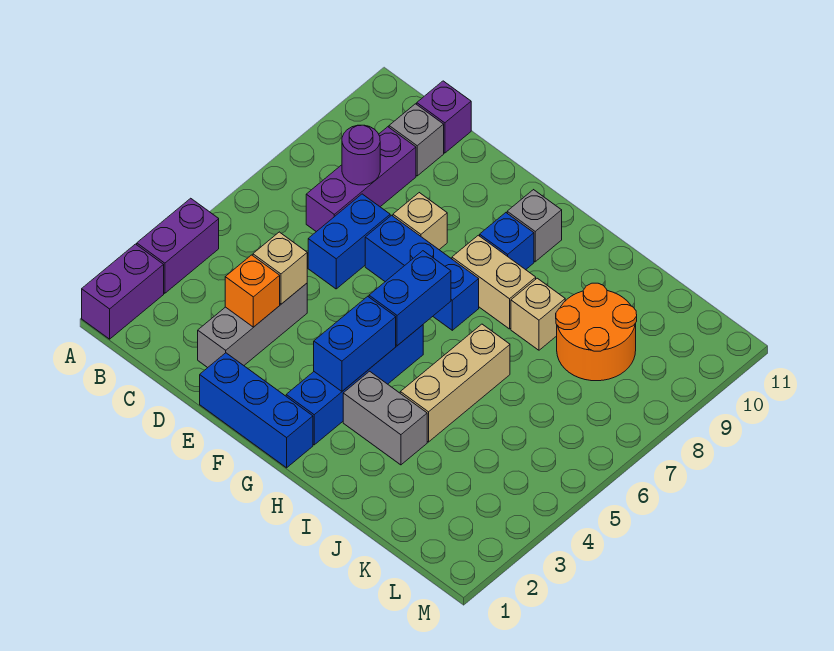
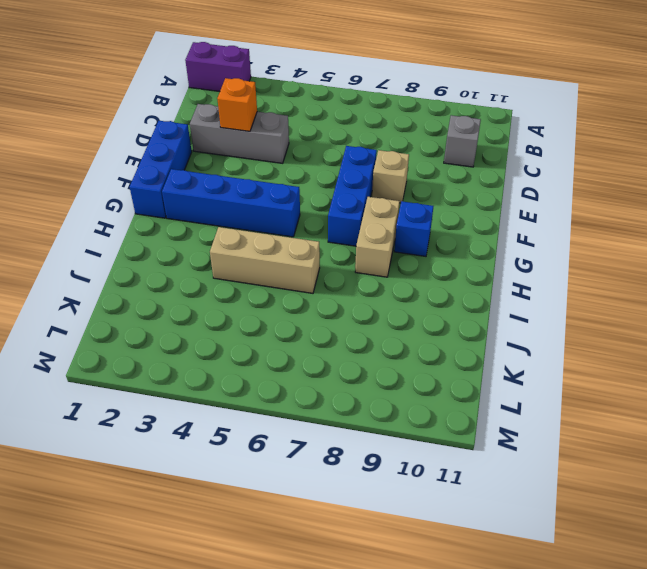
none -> purple brick A3:A4 level 1
none -> purple brick C7:C9 level 1
none -> purple brick C11 level 1

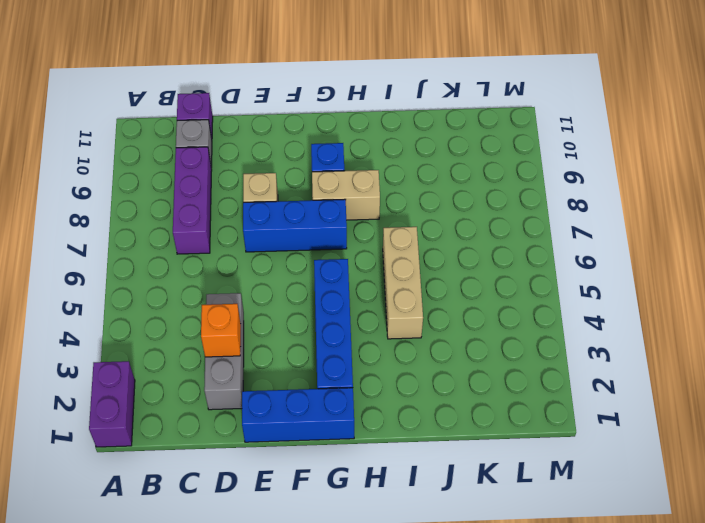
none -> purple brick A3:A4 level 1
none -> blue brick D6:D7 level 1
none -> grey brick G10 level 1

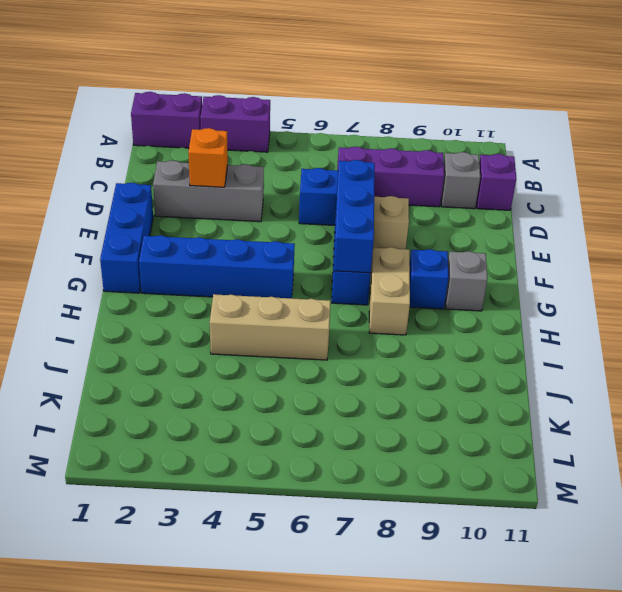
blue brick E7:G7 level 2 -> none
none -> grey brick H3:I3 level 1
none -> tan brick I8 level 1
none -> orange round brick J8:K9 level 1

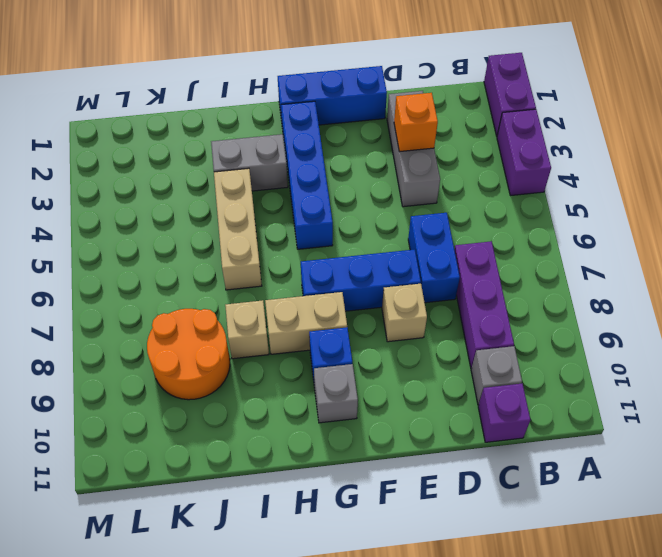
none -> purple round brick C8 level 2
none -> tan brick D4 level 2
none -> blue brick G3:G4 level 2

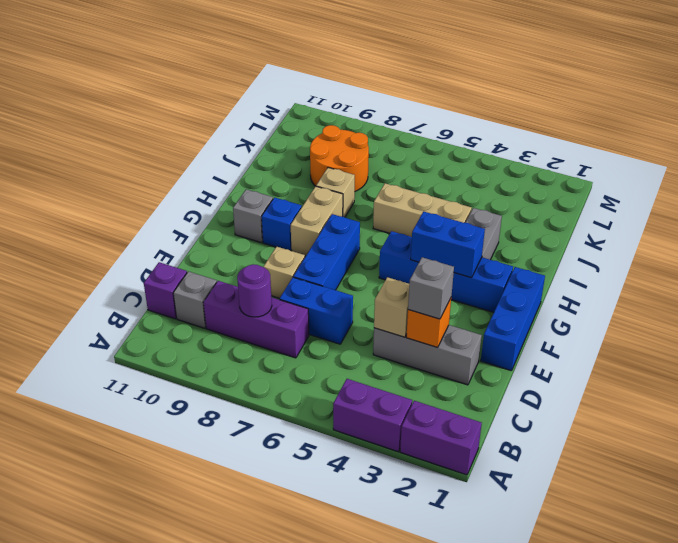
grey brick D3 level 3 -> none
none -> blue brick G5:G6 level 2

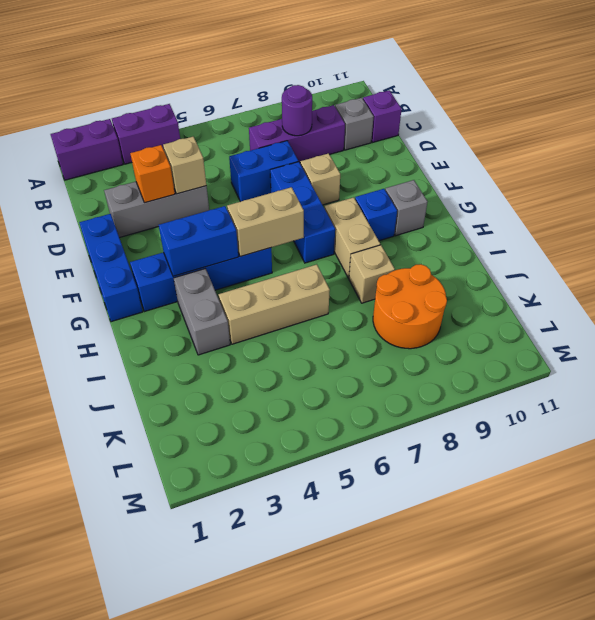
tan brick G5:G6 level 2 -> blue brick G5:G6 level 2

